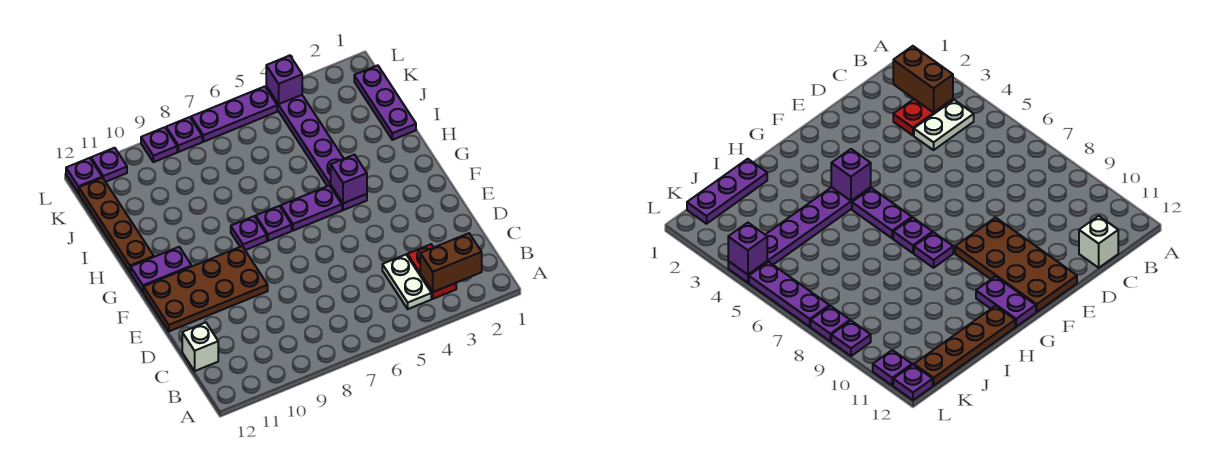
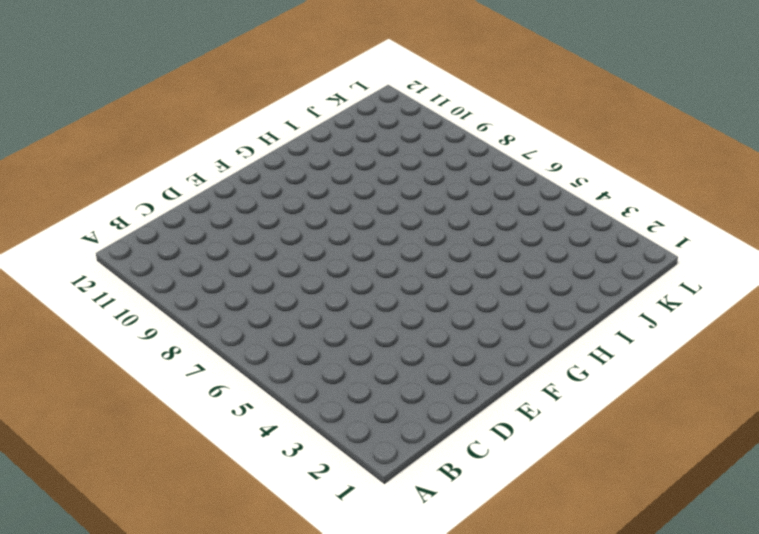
none -> red plate B3:C3 level 1
none -> white plate B4:C4 level 1
none -> white brick C12 level 1

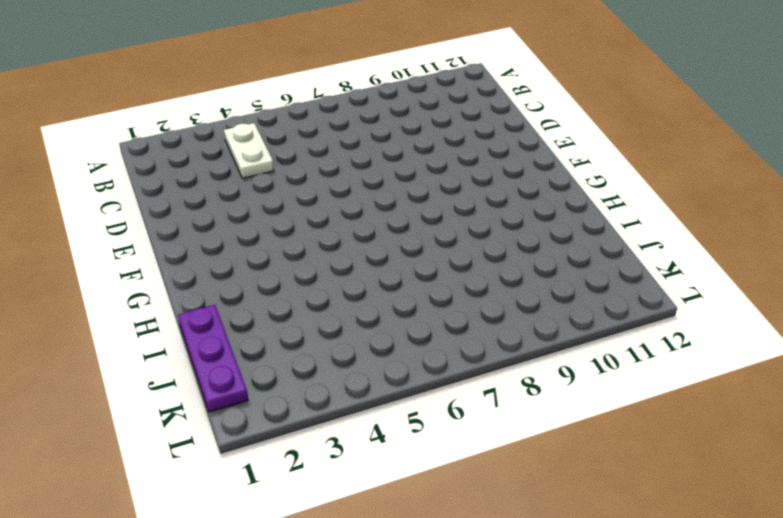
none -> red plate B3:C3 level 1
none -> white brick C12 level 1
none -> brown plate E9:F12 level 1

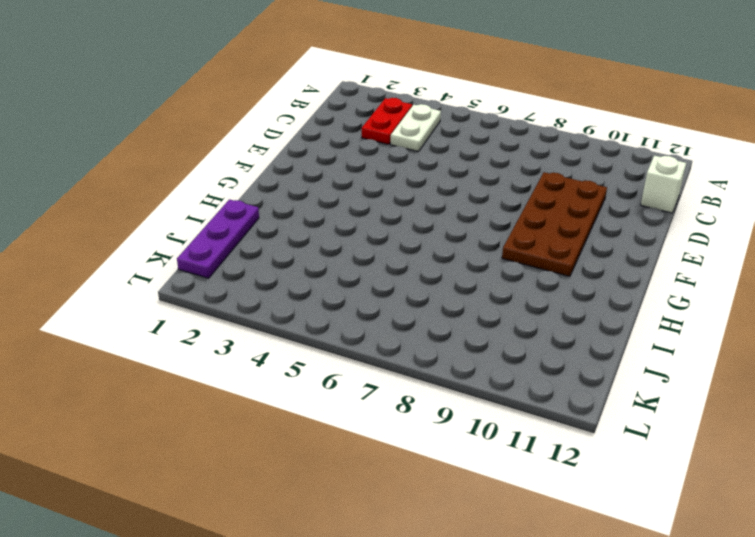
brown plate D9:G10 level 1 -> brown plate E9:F12 level 1
none -> purple plate G4:L4 level 1
none -> purple plate G5:G6 level 1
none -> purple plate G7 level 1

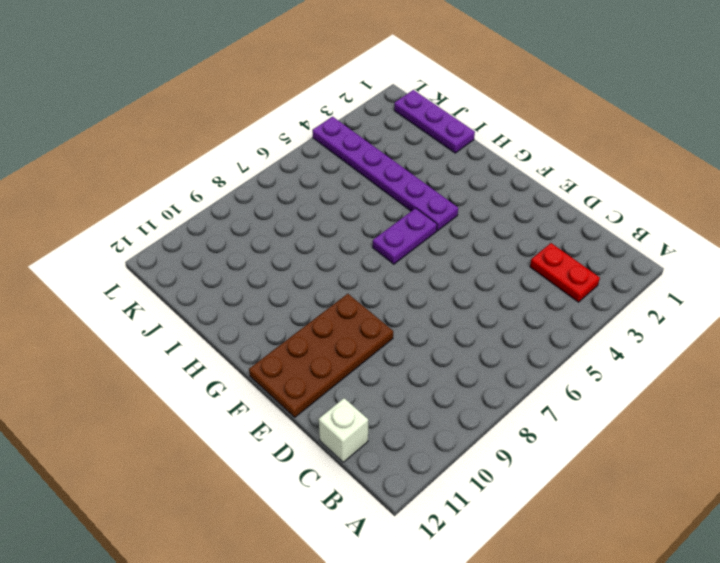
none -> white plate B4:C4 level 1
none -> purple plate G7 level 1
none -> purple plate G8 level 1

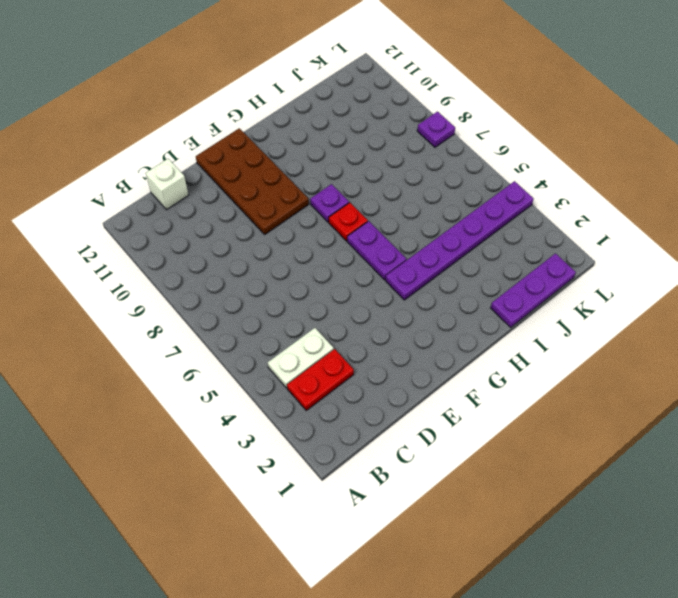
red plate G7 level 1 -> purple plate G7 level 1
none -> purple plate G11:G12 level 1
none -> brown plate H12:K12 level 1
none -> purple plate L5:L7 level 1

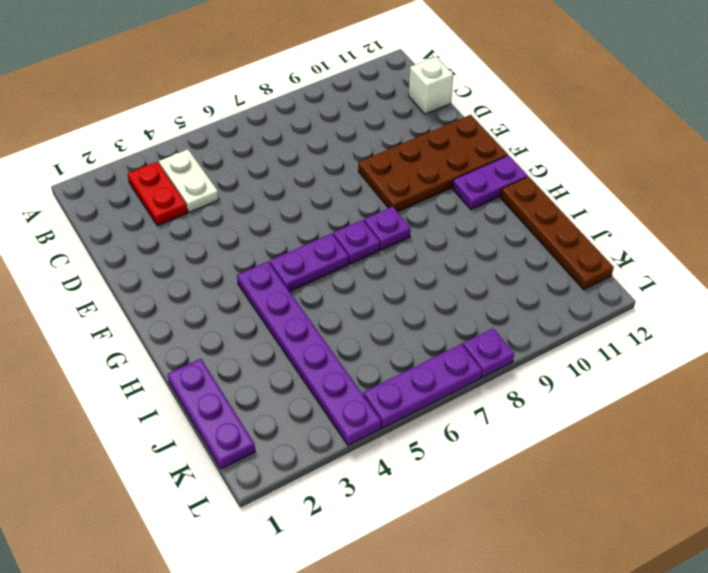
none -> purple plate L9 level 1
none -> purple plate L11 level 1
none -> purple plate L12 level 1

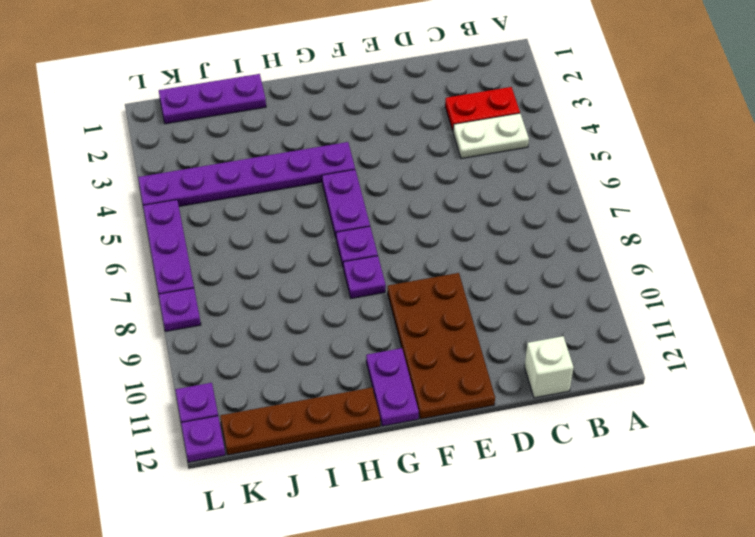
none -> purple plate L9 level 1
none -> brown brick B2:B3 level 2
none -> purple brick G4 level 2

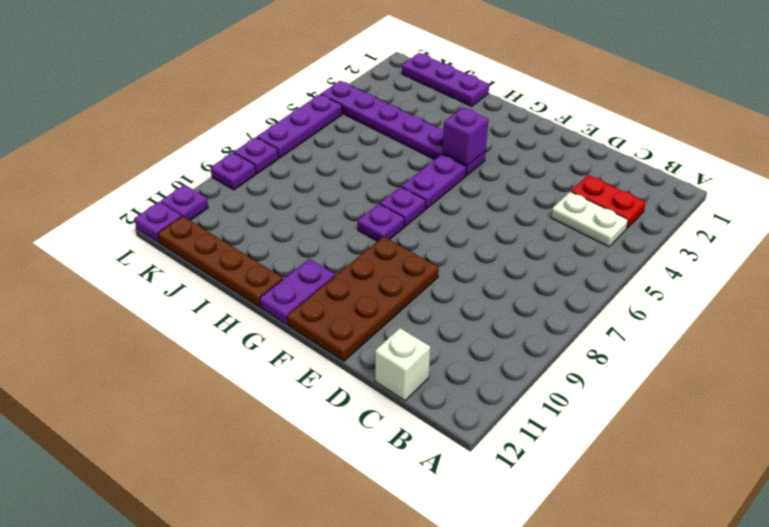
none -> brown brick B2:B3 level 2
none -> purple brick L4 level 2

